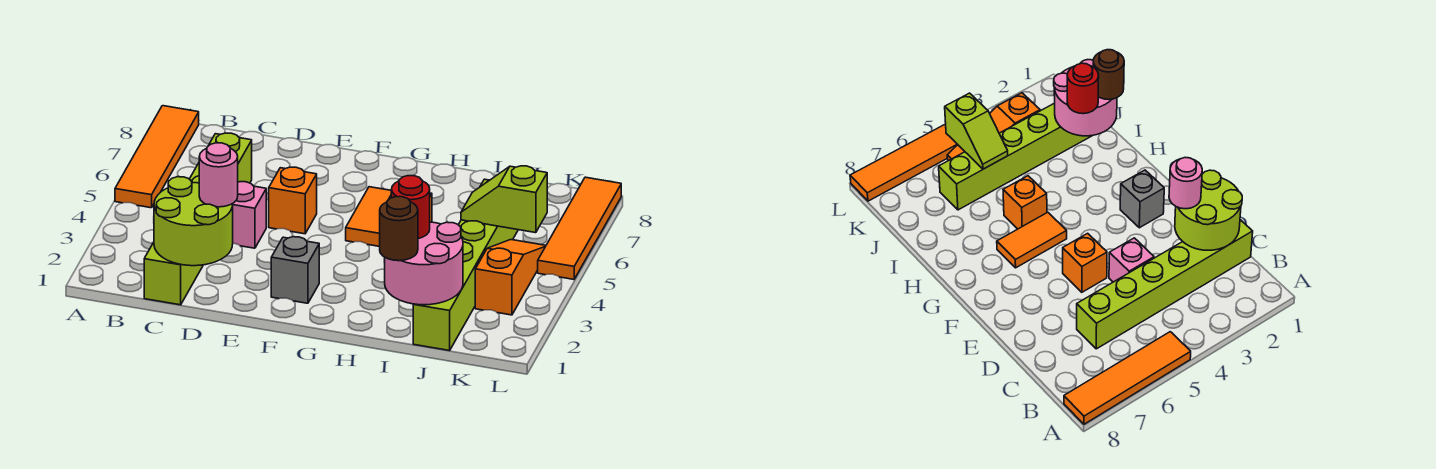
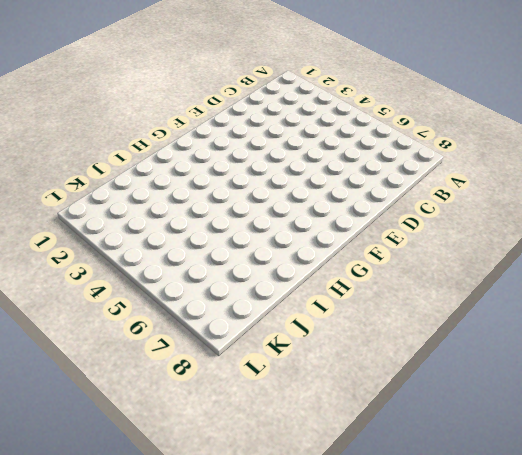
none -> orange tile A5:A8 level 1
none -> lime brick C1:C6 level 1
none -> pink brick D4 level 1

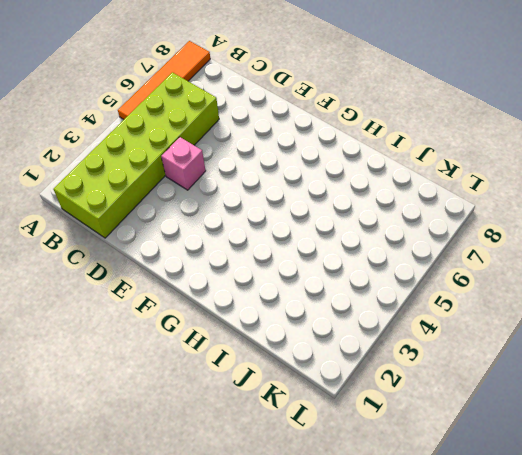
lime brick B1:C6 level 1 -> lime brick C1:C6 level 1
none -> orange brick E5 level 1
none -> grey brick F2 level 1
none -> orange tile G5:G6 level 1

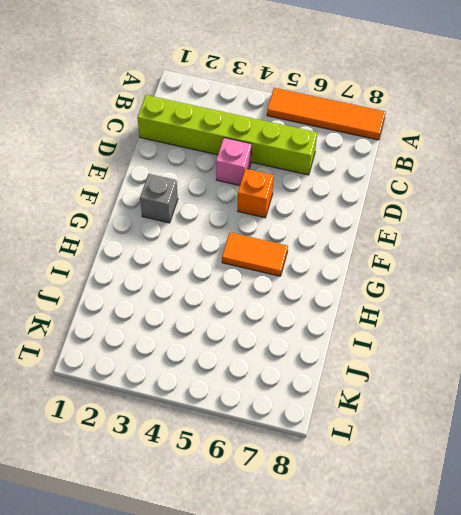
none -> orange brick H5 level 1
none -> lime brick J1:J6 level 1
none -> orange slope K3:K5 level 1 top 3

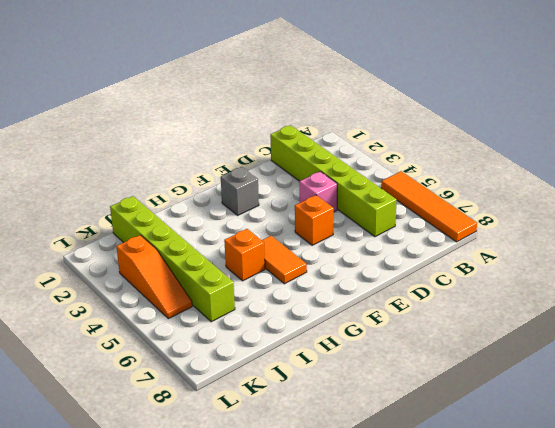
none -> orange tile L5:L8 level 1
none -> lime round brick C1:D2 level 2
none -> pink round brick I1:J2 level 2

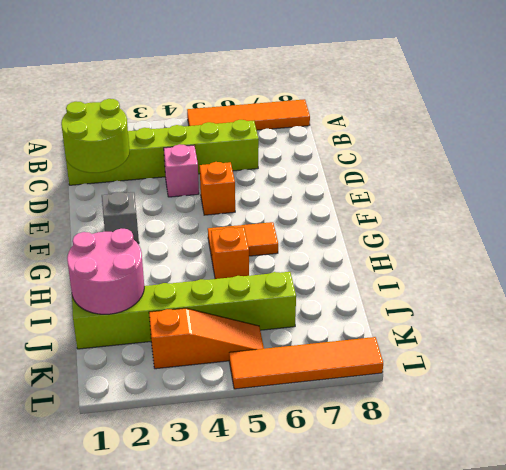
none -> lime slope J5:K5 level 2 top K
none -> pink round brick D2 level 3
none -> brown round brick I1 level 3

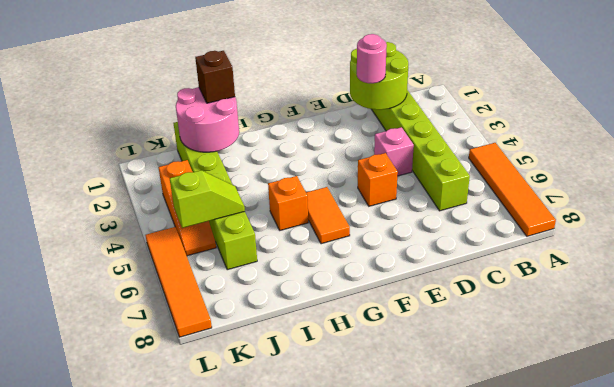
brown brick I1 level 3 -> brown round brick I1 level 3
none -> grey brick F2 level 1
none -> red round brick I2 level 3

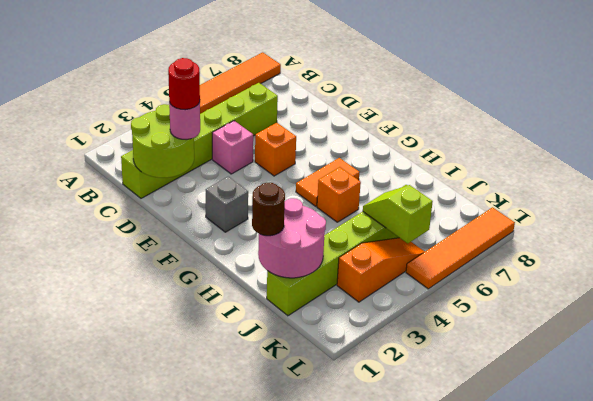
red round brick D2 level 4 -> red round brick I2 level 3

